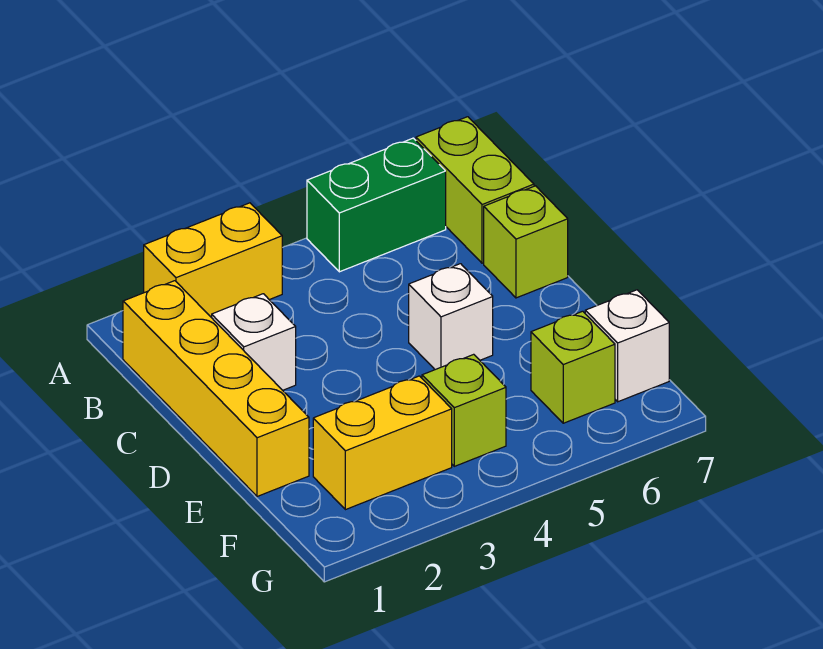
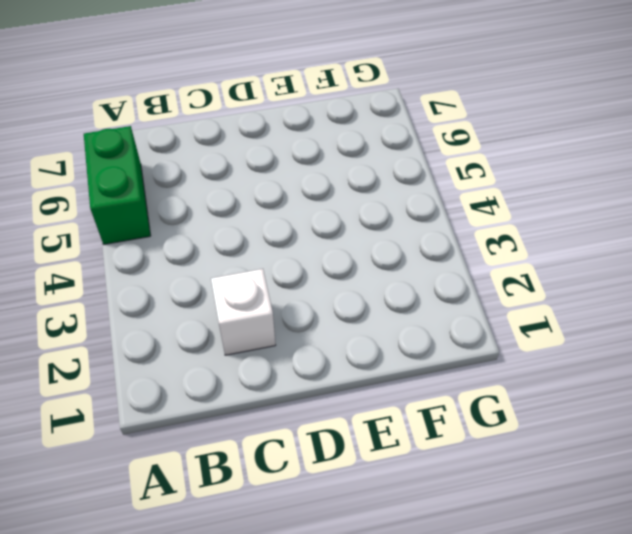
none -> yellow brick A2:A3 level 1
none -> lime brick A7:B7 level 1

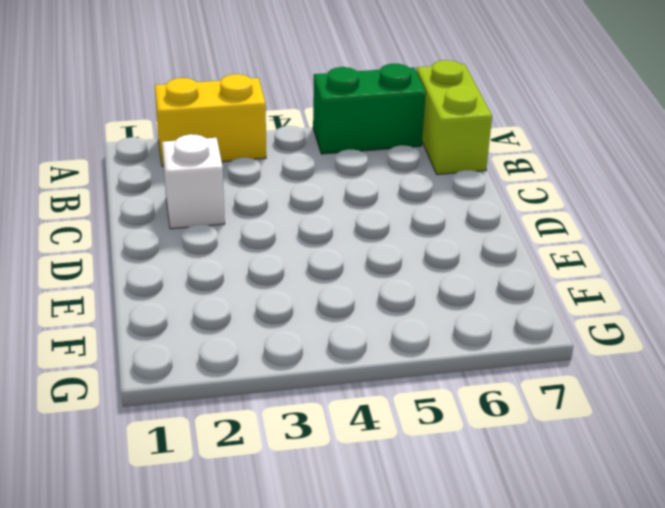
none -> yellow brick B1:E1 level 1
none -> lime brick C7 level 1

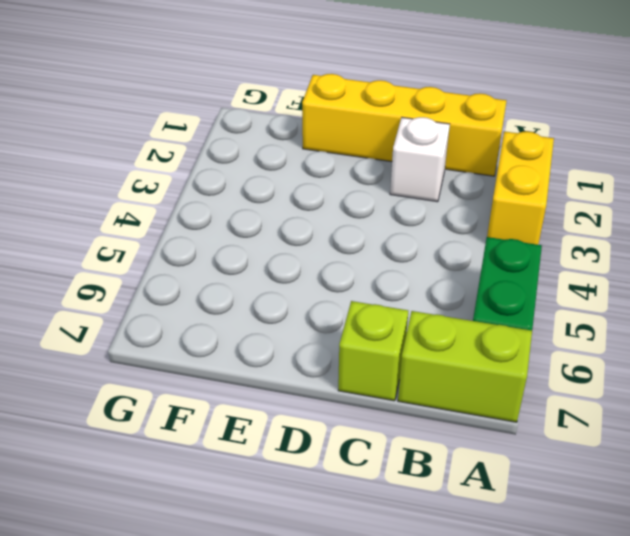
none -> white brick D5 level 1
none -> yellow brick F2:F3 level 1

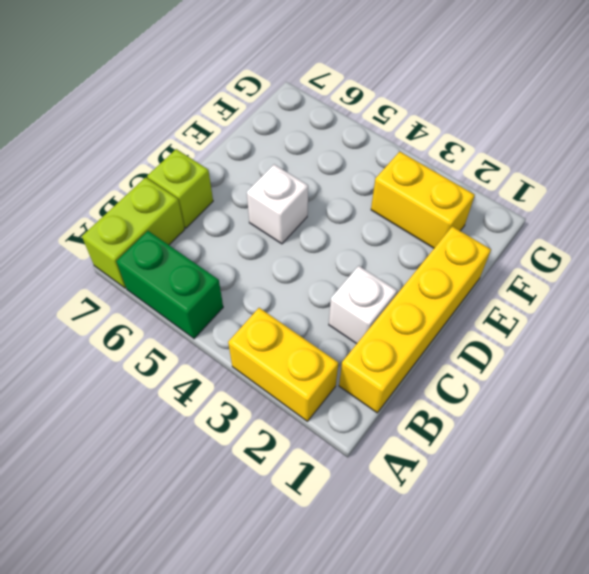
none -> lime brick F4 level 1
none -> lime brick F6 level 1

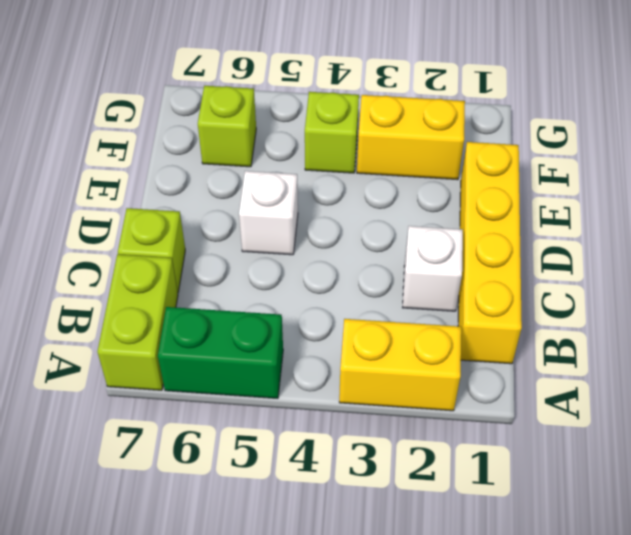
none -> white brick F7 level 1

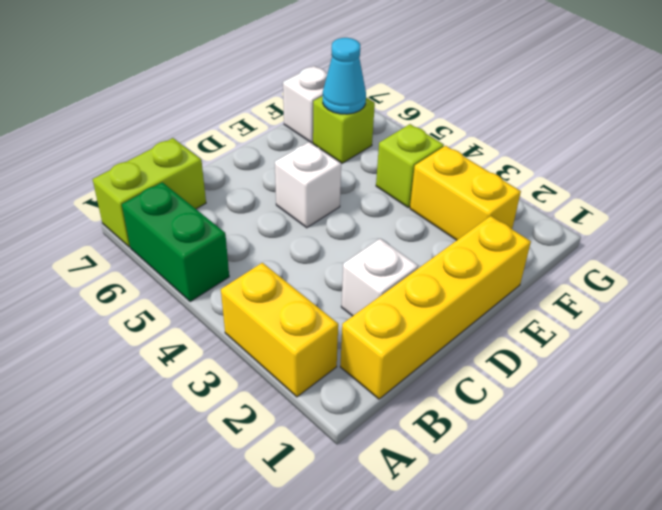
cyan cone F6 level 2 -> none
none -> lime brick C7 level 1

